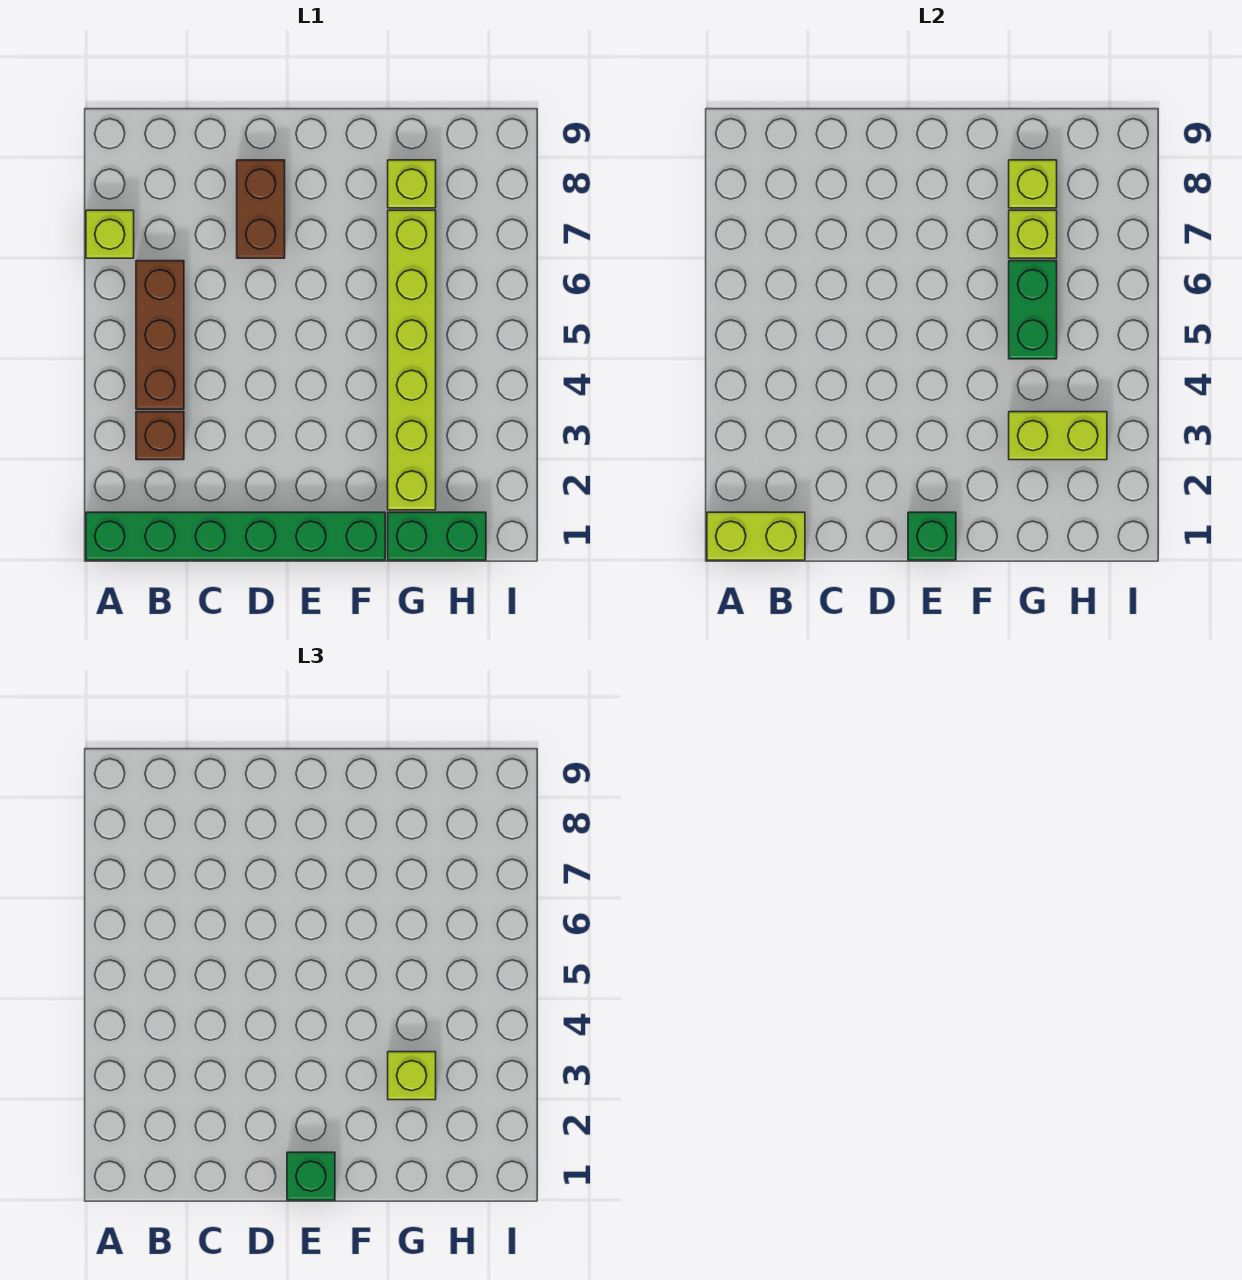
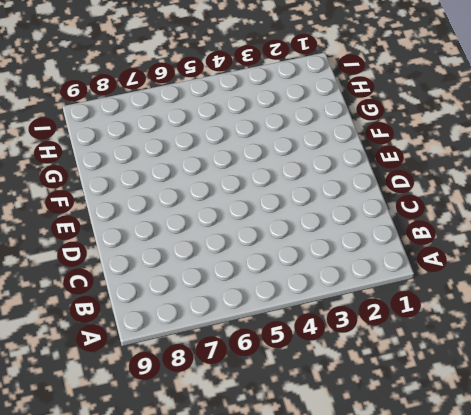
none -> green brick A1:F1 level 1
none -> lime brick A7 level 1
none -> brown brick B3 level 1

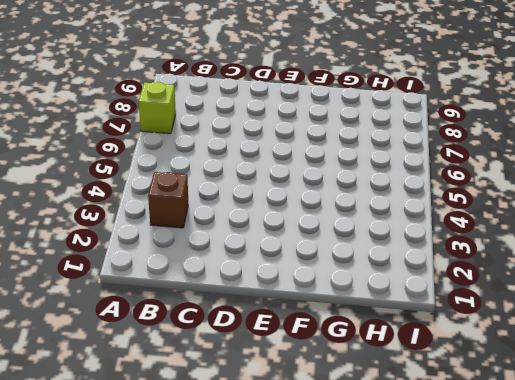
none -> green brick A1:F1 level 1
none -> brown brick B4:B6 level 1
none -> brown brick D7:D8 level 1

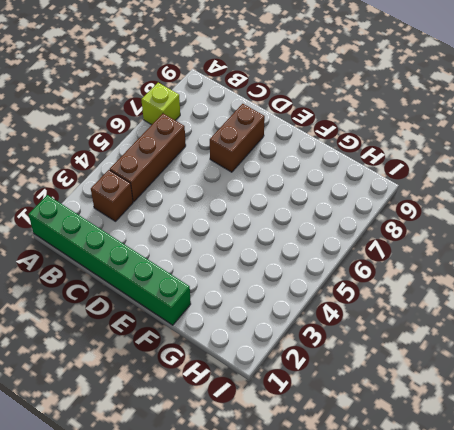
none -> green brick G1:H1 level 1
none -> lime brick G2:G7 level 1
none -> lime brick G8 level 1

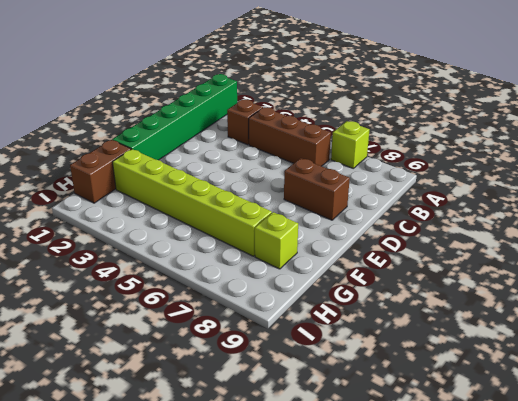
brown brick G1:H1 level 1 -> green brick G1:H1 level 1
none -> lime brick A1:B1 level 2
none -> green brick E1 level 2
none -> lime brick G3:H3 level 2

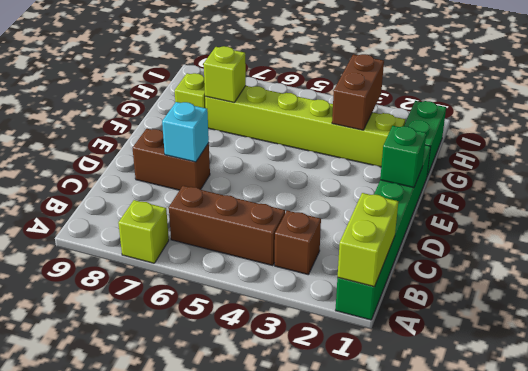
cyan brick D7 level 2 -> none
brown brick G3:H3 level 2 -> lime brick G3:H3 level 2
none -> green brick G5:G6 level 2
none -> lime brick G8 level 2
none -> green brick E1 level 3

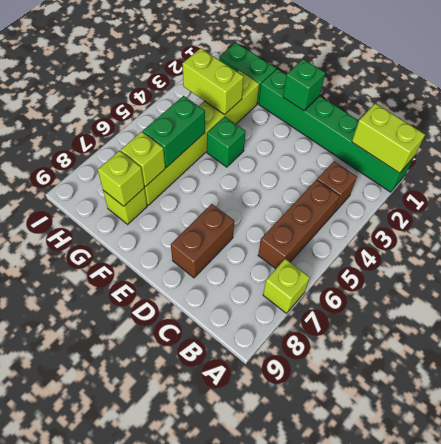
green brick F4 level 1 -> green brick E1 level 3
none -> lime brick G3 level 3

